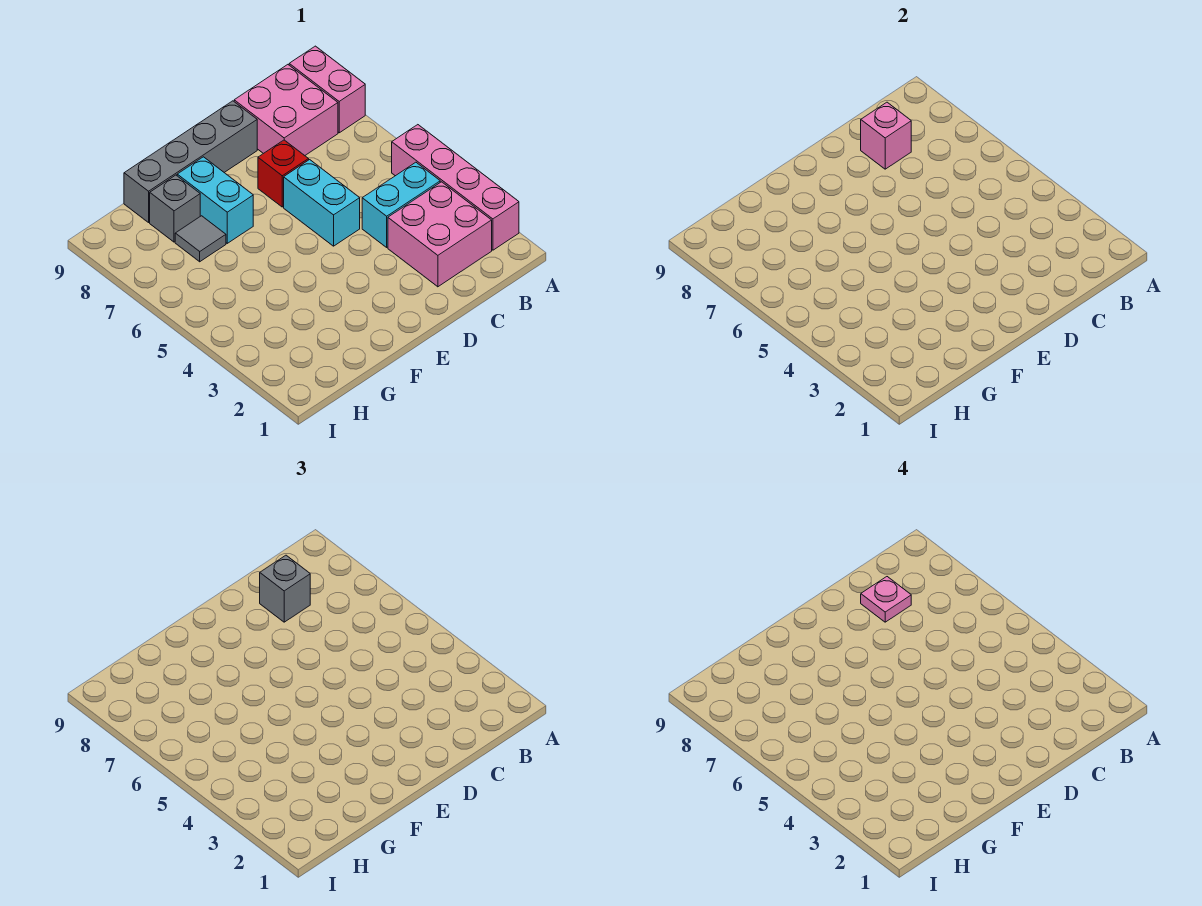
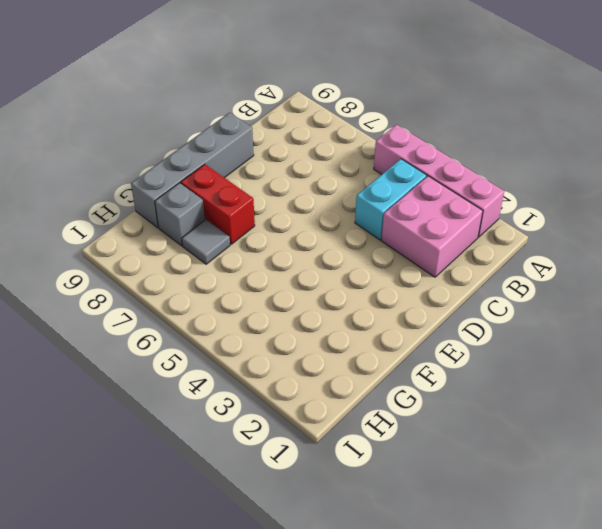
red brick F7:F8 level 1 -> cyan brick F7:F8 level 1
none -> pink brick A8:A9 level 1
none -> pink brick B8:C9 level 1
none -> cyan brick D5:D6 level 1

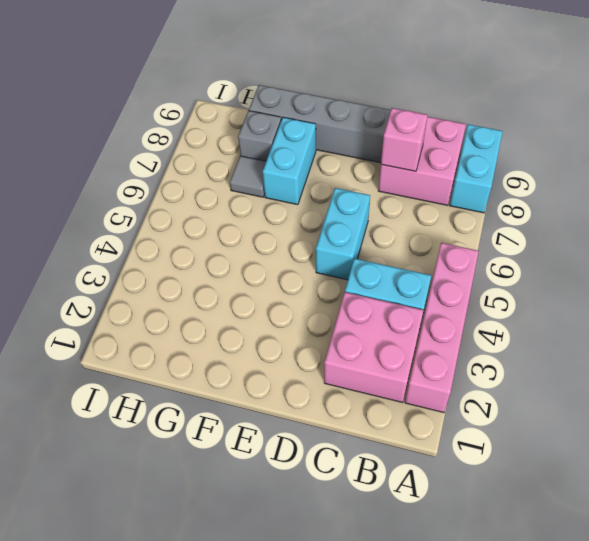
cyan brick A8:A9 level 1 -> pink brick A8:A9 level 1
none -> red brick D7 level 1
none -> grey brick C8 level 3
none -> pink plate C8 level 4

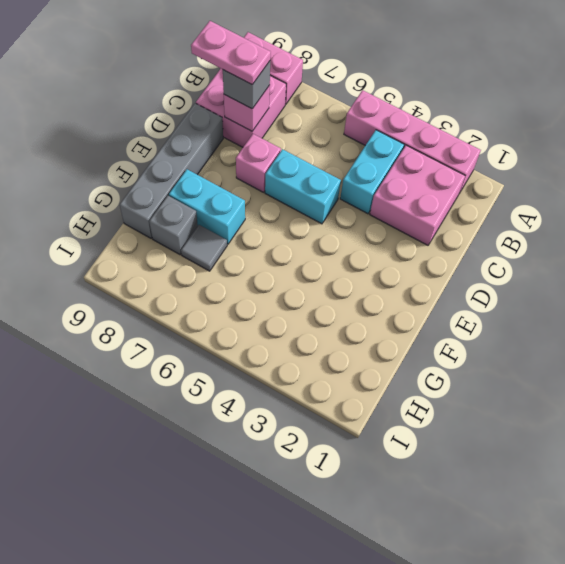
pink plate C8:C9 level 4 -> pink plate C8 level 4
pink brick D7 level 1 -> red brick D7 level 1

